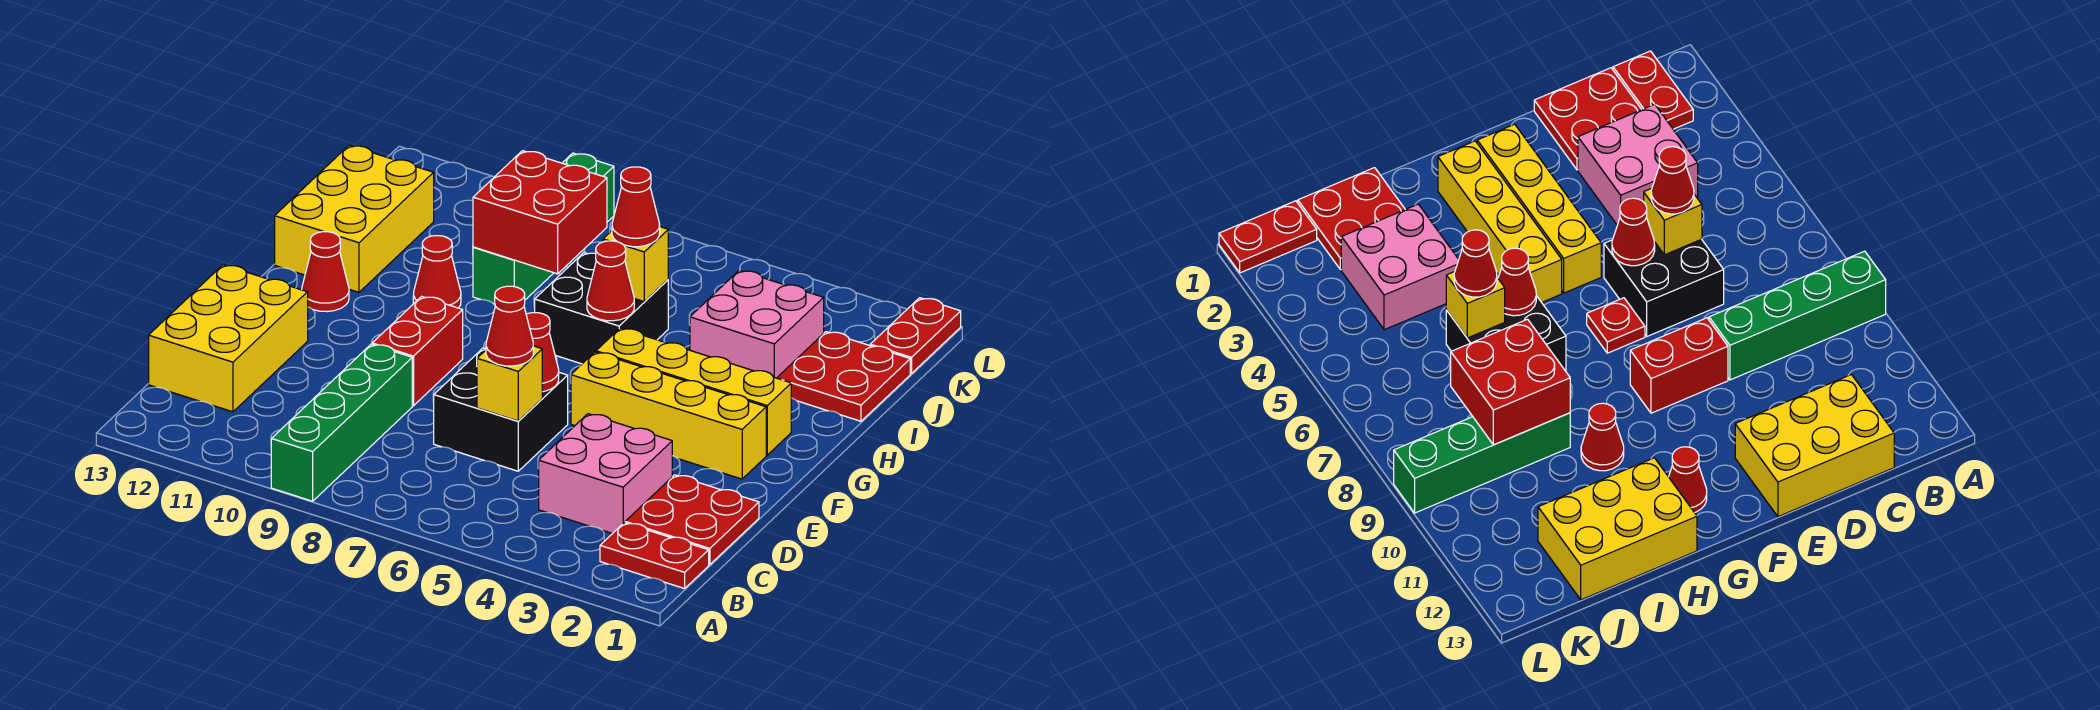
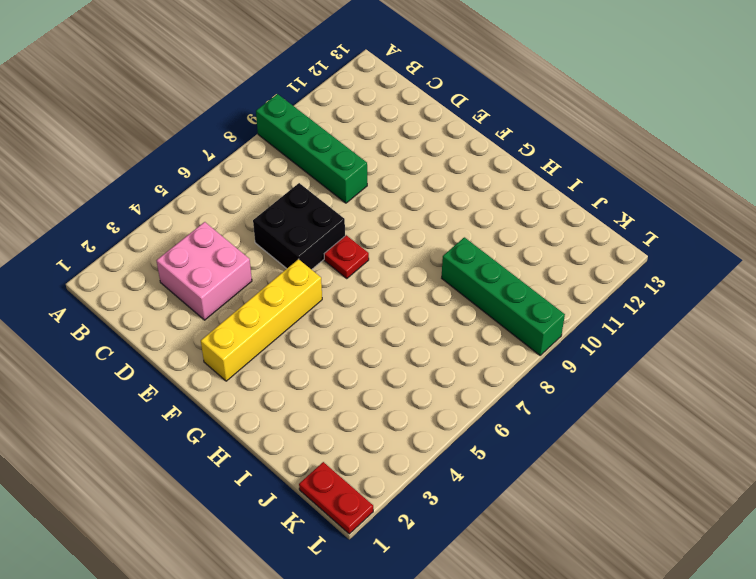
none -> red plate B1:B2 level 1
none -> red plate C1:D2 level 1
none -> yellow brick C12:E13 level 1

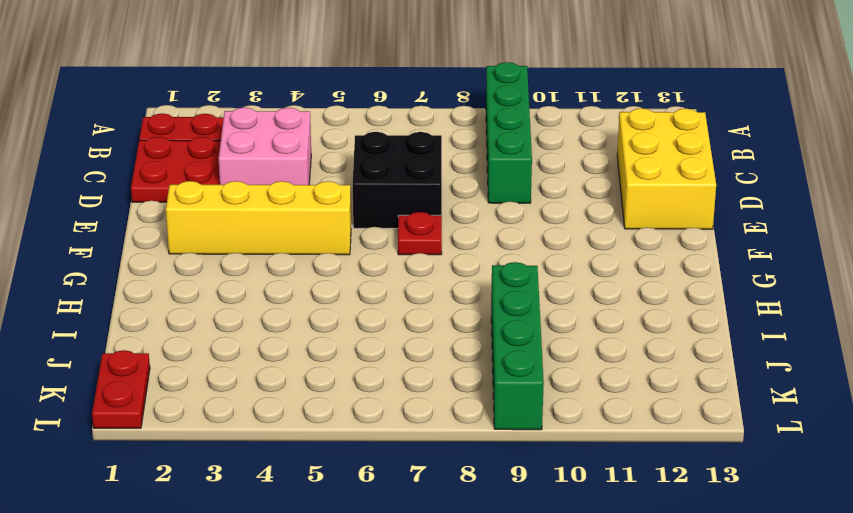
none -> red brick E9:F9 level 1
none -> yellow brick G2:G5 level 1
none -> red cone G12 level 1

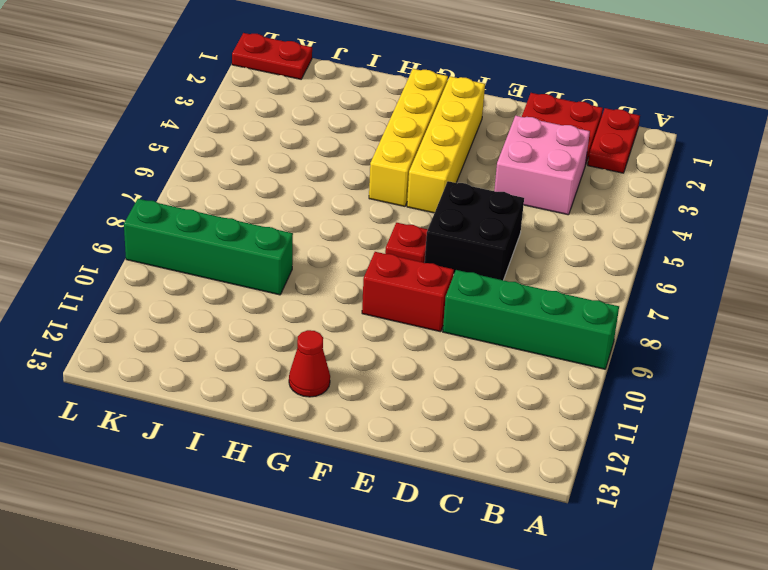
none -> yellow brick C12:E13 level 1
none -> black brick H6:I7 level 1
none -> red cone H10 level 1

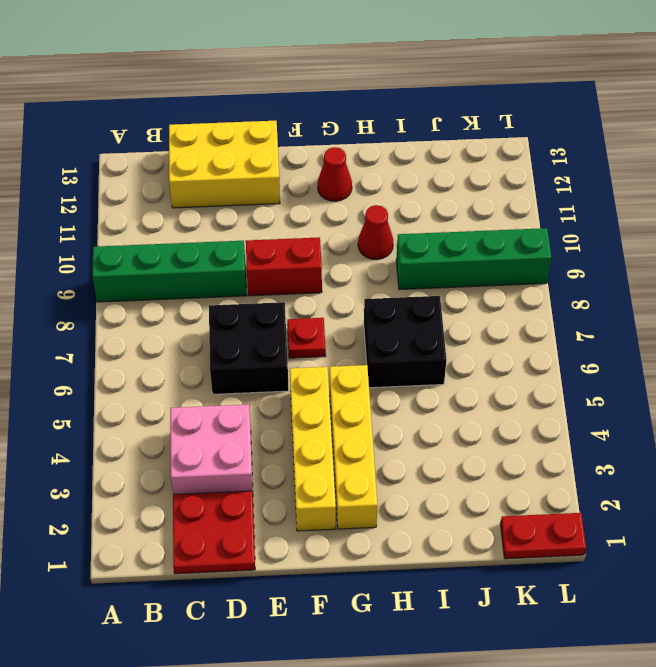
none -> red plate B1:B2 level 1
none -> yellow brick H12:J13 level 1
none -> red plate I1:J2 level 1

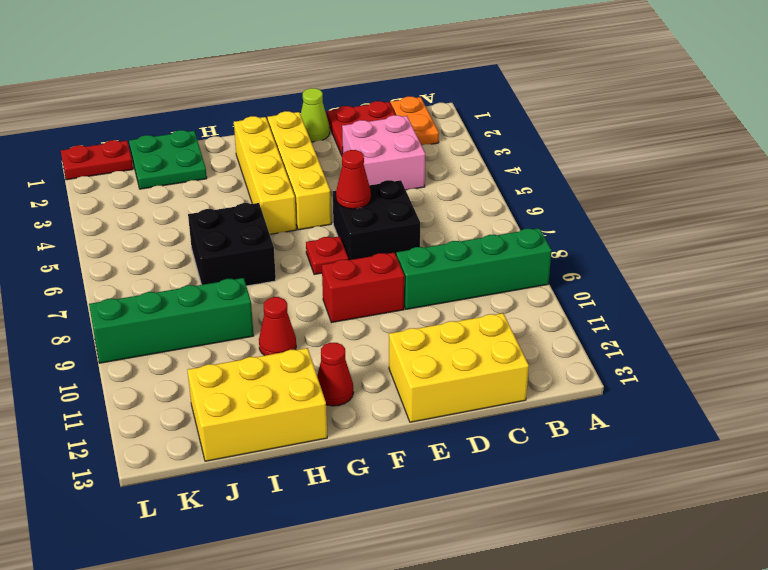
orange plate B1:B2 level 1 -> red plate B1:B2 level 1
lime cone E1 level 1 -> none
green plate I1:J2 level 1 -> red plate I1:J2 level 1
none -> pink brick I3:J4 level 1
none -> yellow brick D6 level 2
none -> red cone H6 level 2

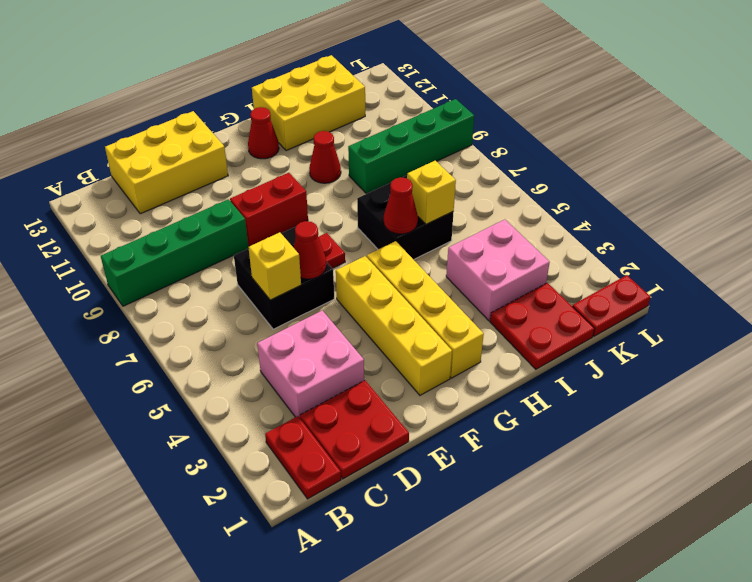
none -> red brick I8:J9 level 2
none -> red cone D6 level 3
none -> red cone I6 level 3

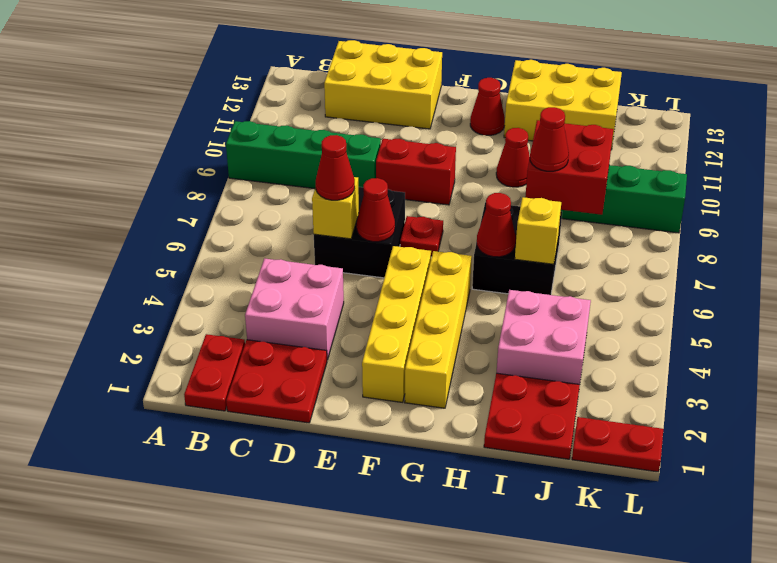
red cone I8 level 3 -> red cone I6 level 3

